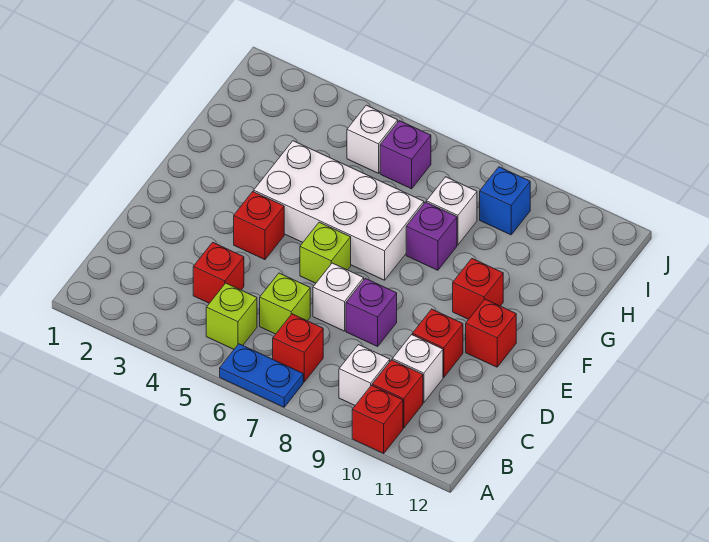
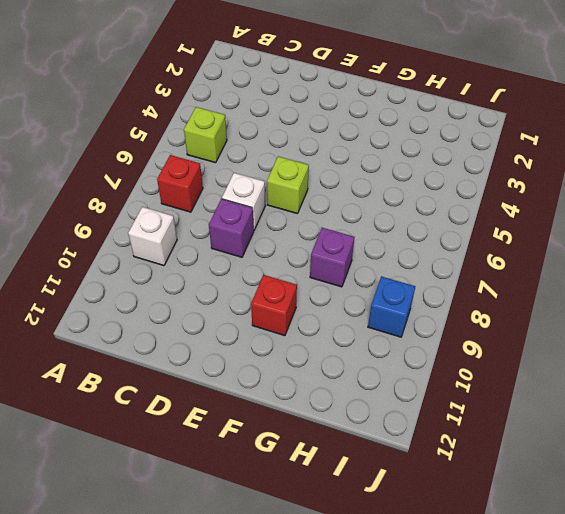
none -> blue plate A6:A7 level 1
none -> red brick A10 level 1
none -> red brick B10 level 1

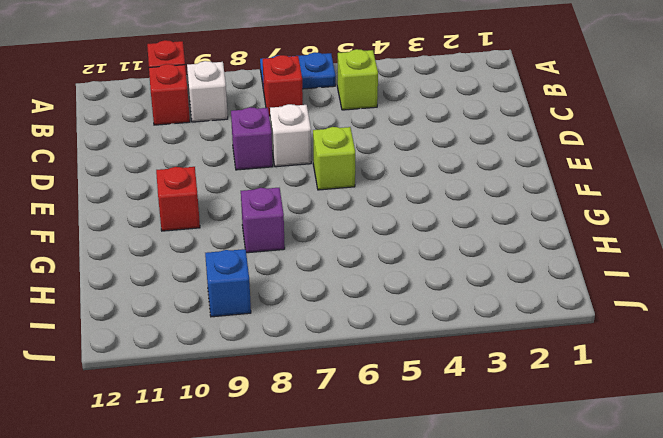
none -> red brick C4 level 1
none -> lime brick C6 level 1
none -> white brick C10 level 1

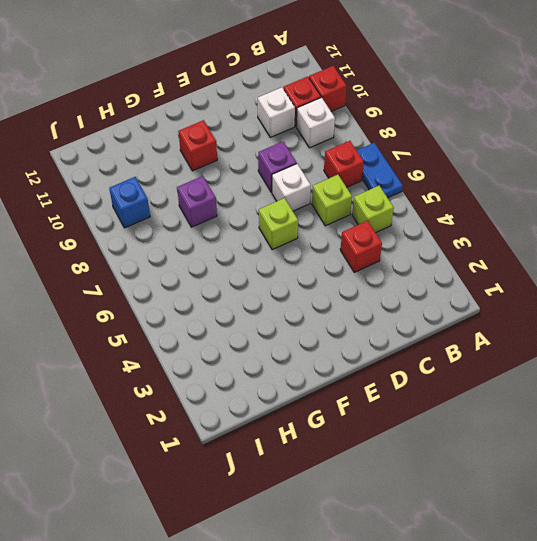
none -> red brick D10 level 1
none -> red brick E4 level 1
none -> red brick E11 level 1

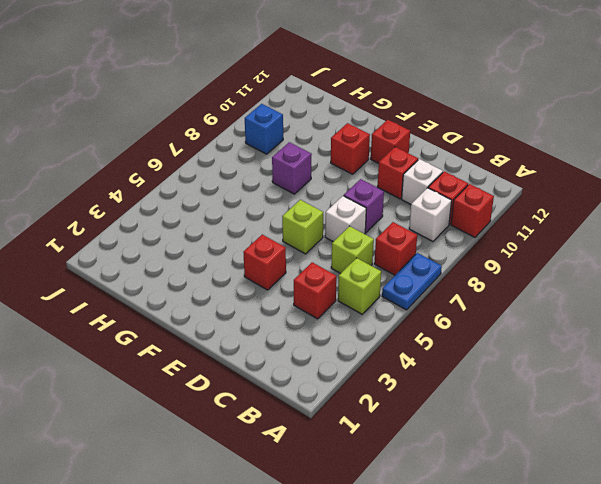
none -> white brick F4:G7 level 1
none -> white brick H8 level 1
none -> white brick I5 level 1

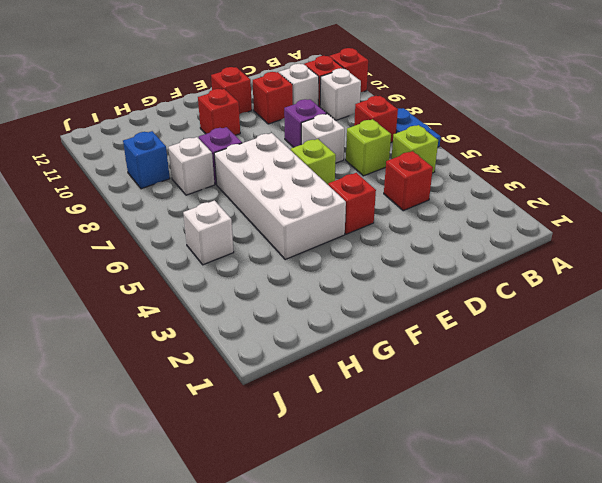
none -> purple brick I6 level 1

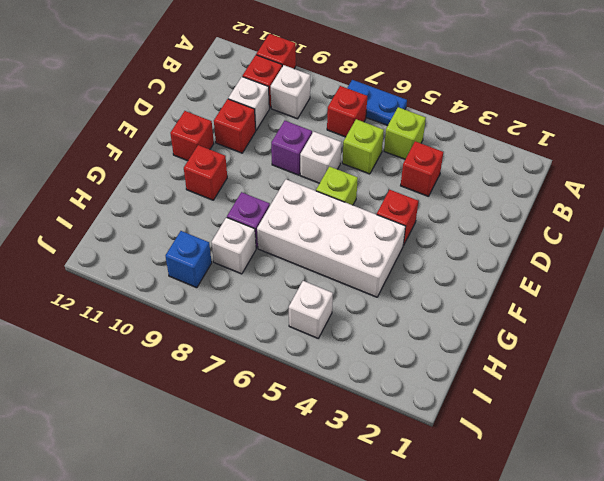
none -> purple brick I6 level 1

